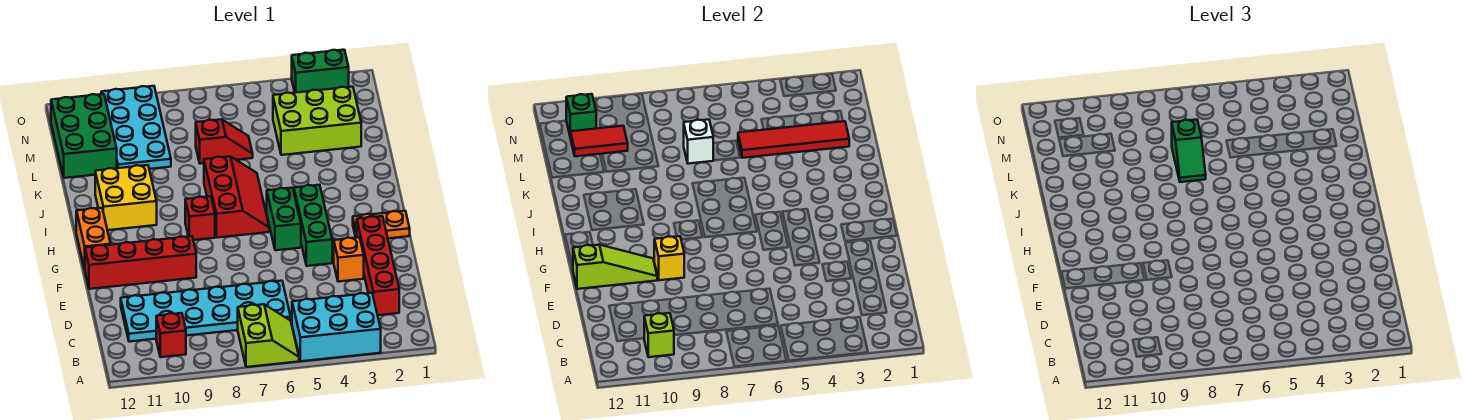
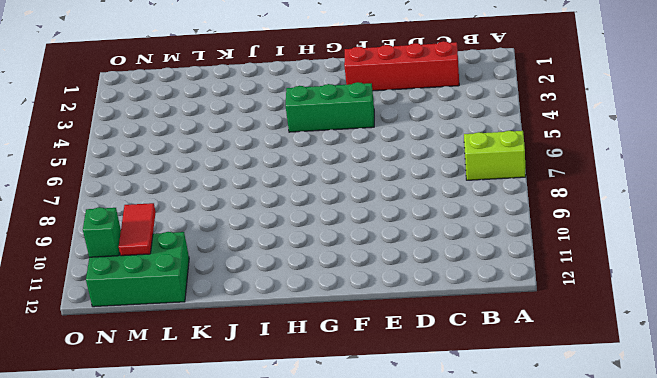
none -> cyan brick A3:B5 level 1
none -> red brick B10 level 1
none -> cyan plate C6:D11 level 1

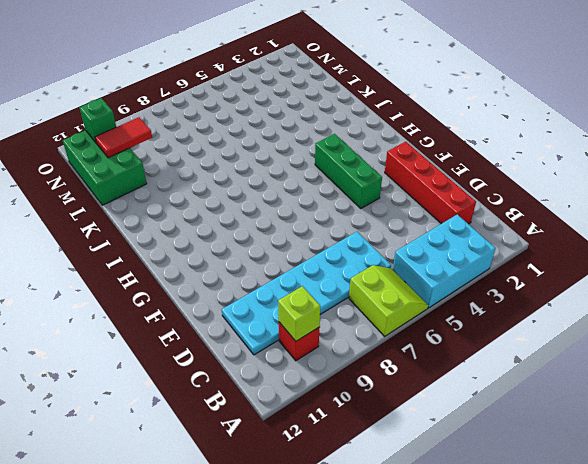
none -> orange brick E3 level 1
none -> red brick F9:F12 level 1
none -> orange plate G1:G2 level 1

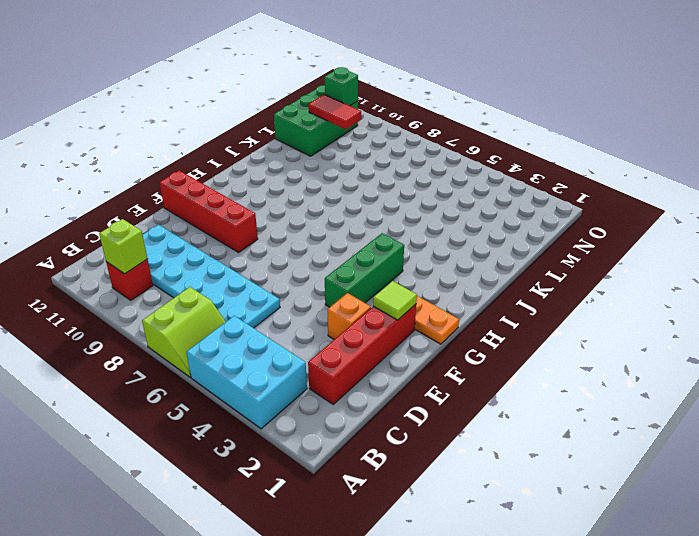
lime tile F2 level 2 -> none
none -> green brick G5:H5 level 1
none -> orange brick G12:H12 level 1
none -> red slope H6:J7 level 1 top 7

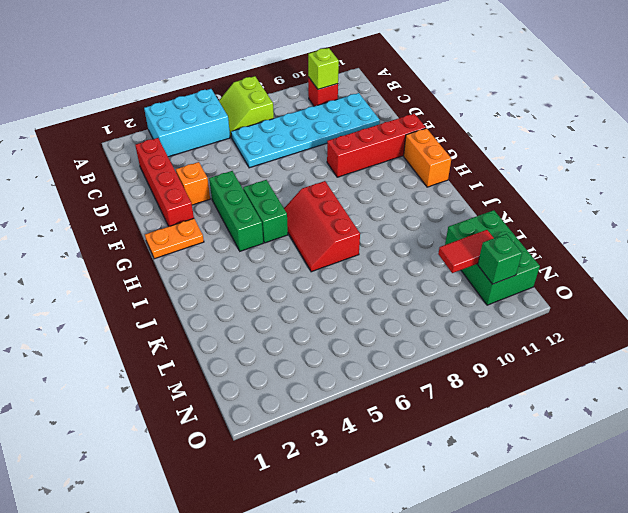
none -> red brick H8 level 1
none -> yellow brick I10:J11 level 1
none -> lime brick L2:M4 level 1

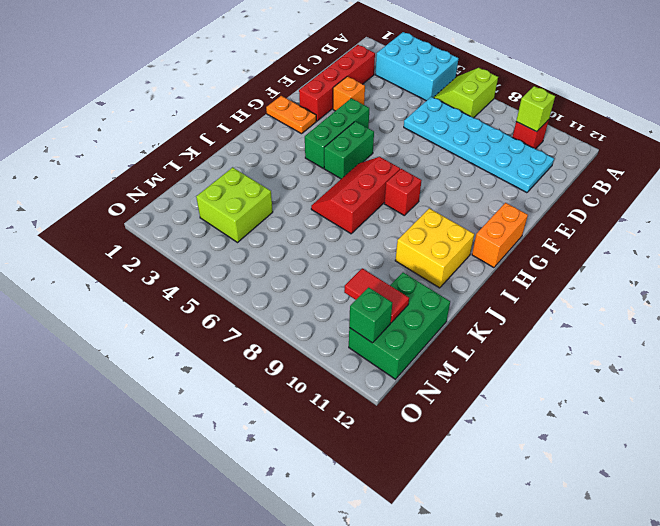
lime brick L3:M4 level 1 -> lime brick L2:M4 level 1
none -> red brick F9:F12 level 1
none -> red slope L6:L7 level 1 top 7
none -> cyan plate L9:O10 level 1

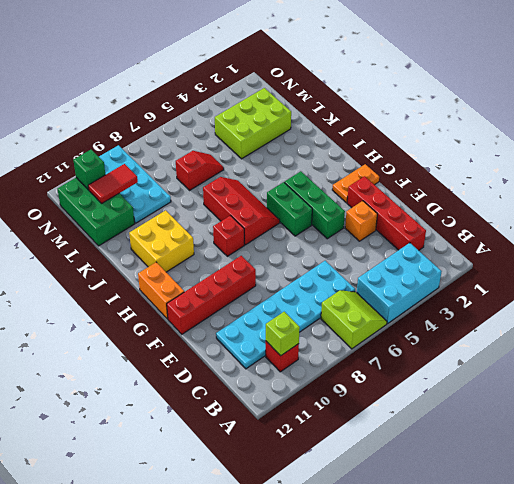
none -> green brick O2:O3 level 1
none -> yellow brick F9 level 2
none -> lime slope F10:F12 level 2 top 12

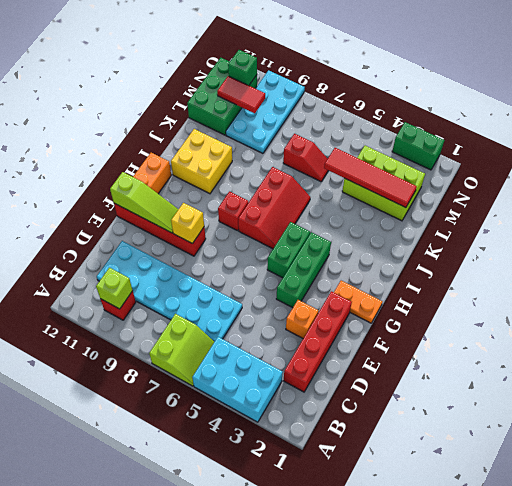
none -> white brick L7 level 2
none -> green slope K7:L7 level 3 top L

